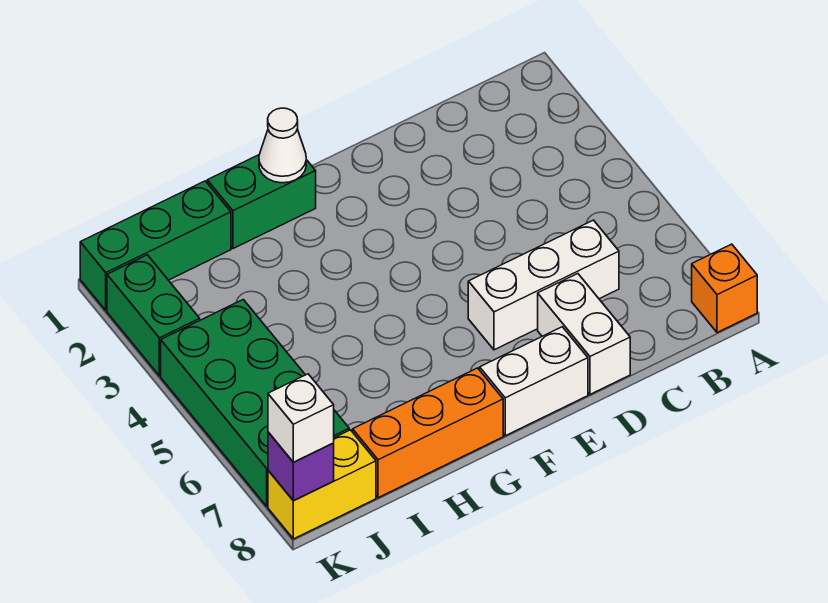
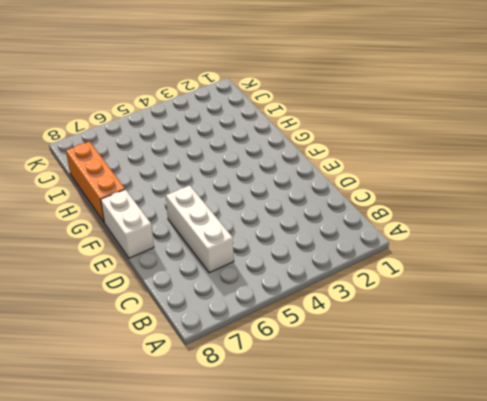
none -> orange brick A8 level 1
none -> white brick D7:D8 level 1
none -> green brick G1:H1 level 1

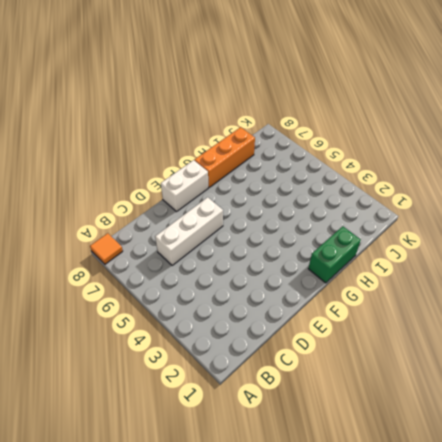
orange tile A8 level 1 -> orange brick A8 level 1
none -> white brick D7:D8 level 1
none -> green brick I1:K1 level 1
none -> green brick J4:K7 level 1

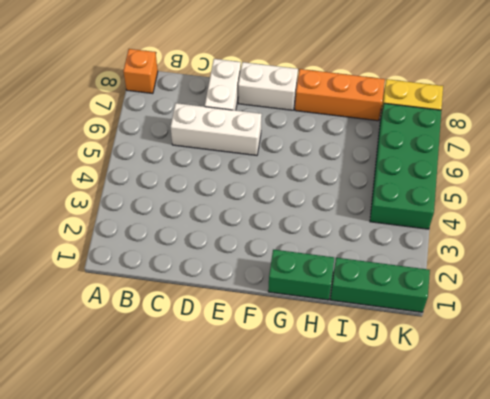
none -> green brick K2:K3 level 1
none -> white cone G1 level 2
none -> purple brick K8 level 2

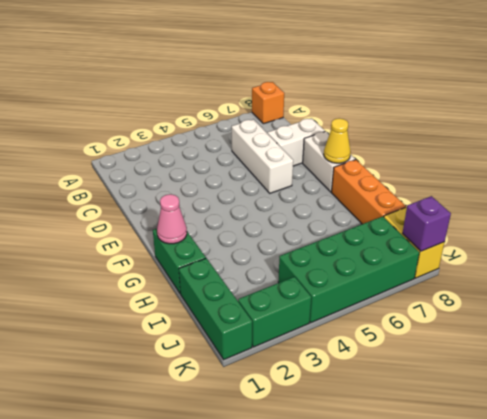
yellow cone F8 level 2 -> none
pink cone G1 level 2 -> white cone G1 level 2
none -> white brick K8 level 3

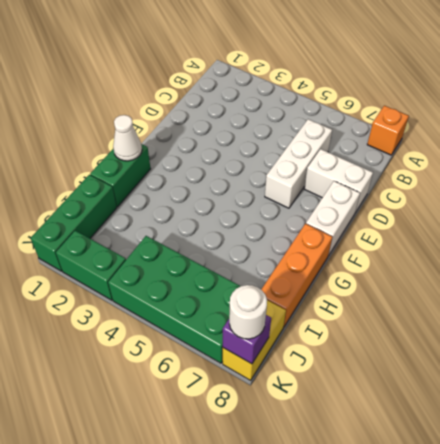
white round brick K8 level 3 -> white brick K8 level 3

